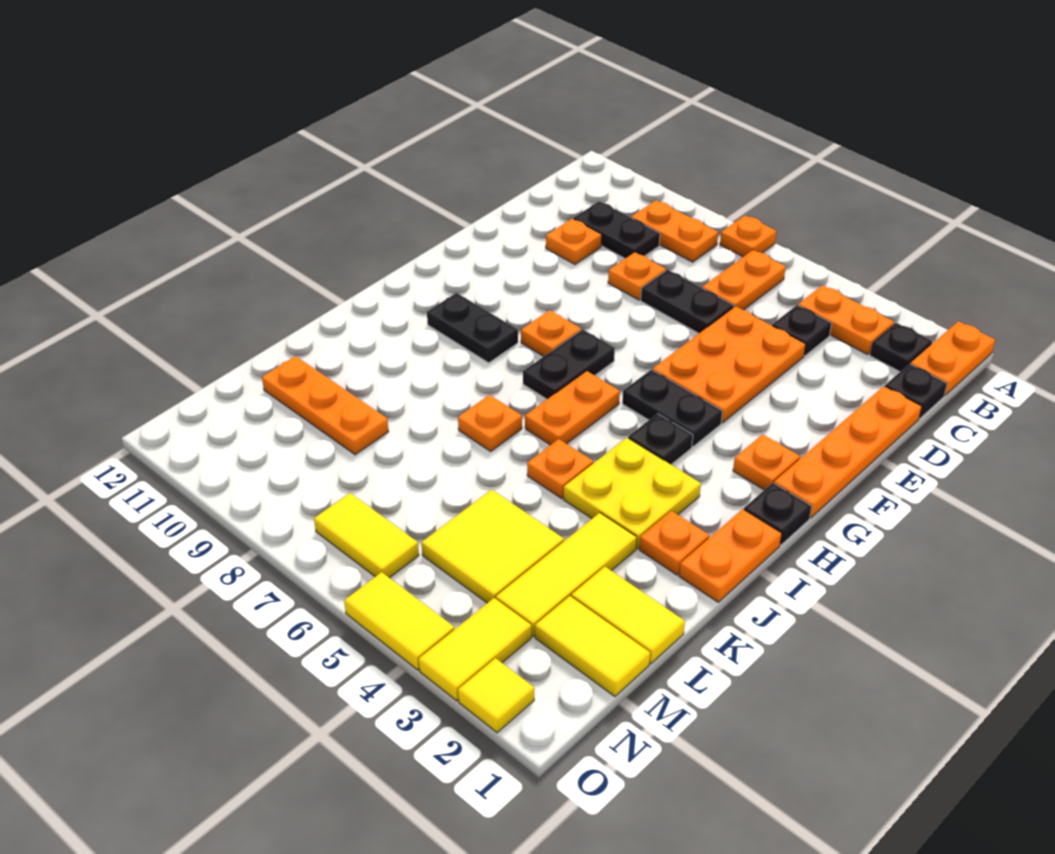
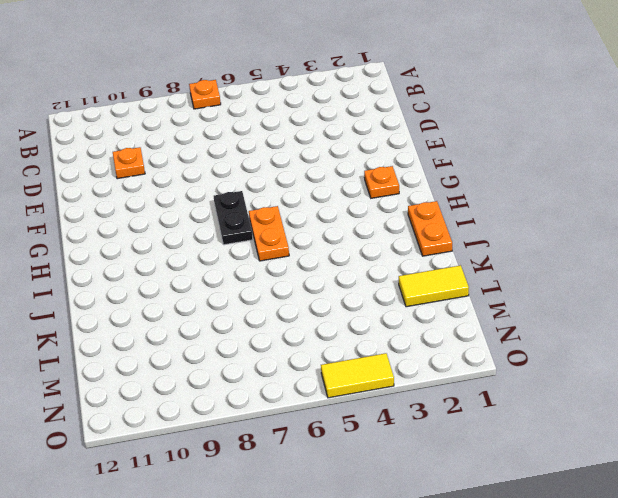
none -> orange plate A1:B1 level 1
none -> black plate B2 level 1
none -> orange plate B3:B4 level 1
none -> orange plate B6:C6 level 1

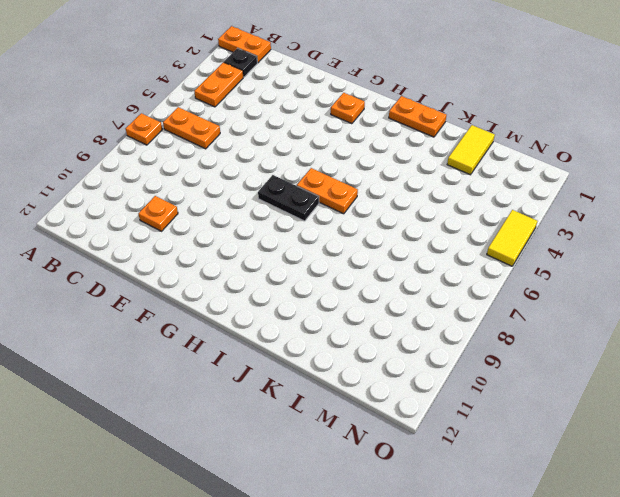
none -> orange plate B8:B9 level 1
none -> black plate C1 level 1
none -> black plate C4 level 1
none -> black plate C9:C10 level 1

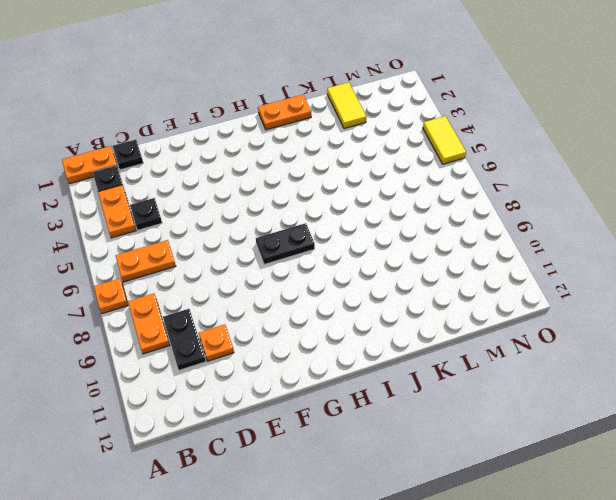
none -> orange plate D1:G1 level 1
none -> orange plate D4:F5 level 1
none -> black plate D6:D7 level 1
none -> orange plate D8 level 1

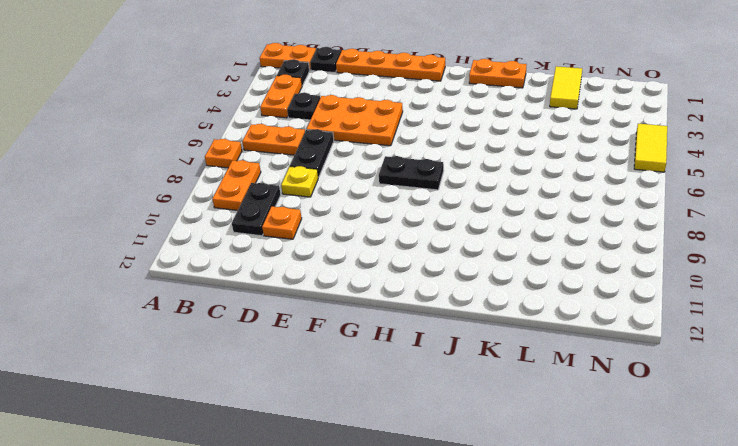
yellow plate D8 level 1 -> orange plate D8 level 1
none -> orange plate G2 level 1
none -> black plate G4:G5 level 1
none -> orange plate G8 level 1
none -> black plate H1 level 1

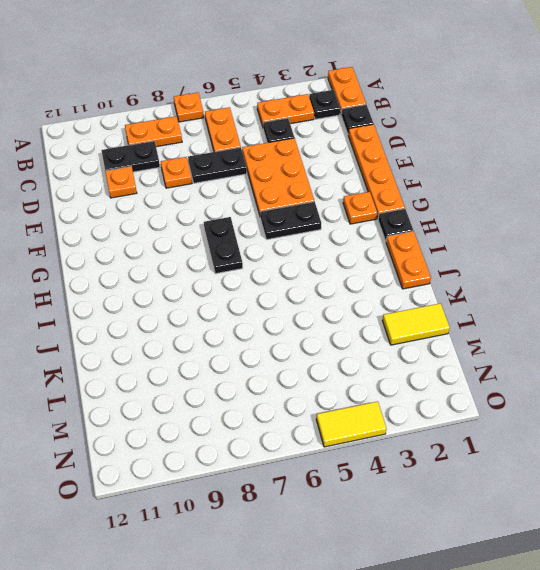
none -> orange plate G8 level 1
none -> black plate H4 level 1
none -> orange plate H6:I6 level 1
none -> black plate H9:H10 level 1

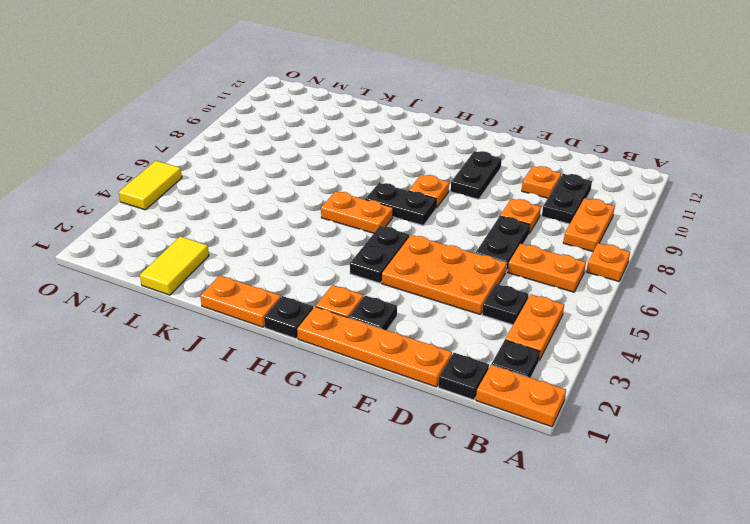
black plate F2 level 1 -> black plate H4 level 1
black plate F9:F10 level 1 -> black plate H9:H10 level 1
none -> yellow plate I3:J4 level 1
none -> orange plate J2 level 1
none -> orange plate J5 level 1
none -> orange plate J7 level 1

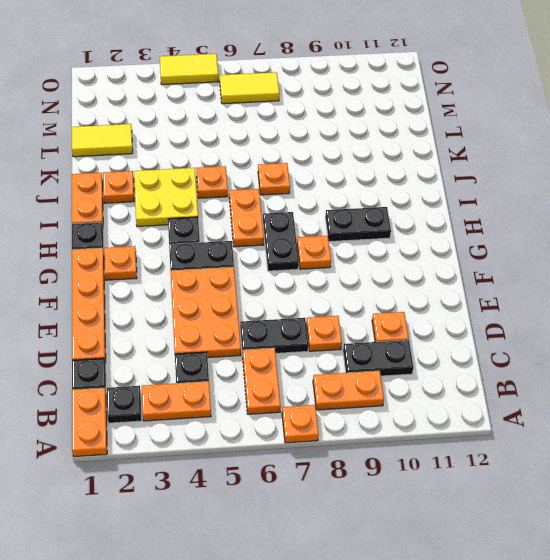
none -> yellow tile K3:M3 level 1
none -> yellow tile L4:M5 level 1
none -> orange plate L9:L11 level 1
none -> yellow tile M1:M2 level 1

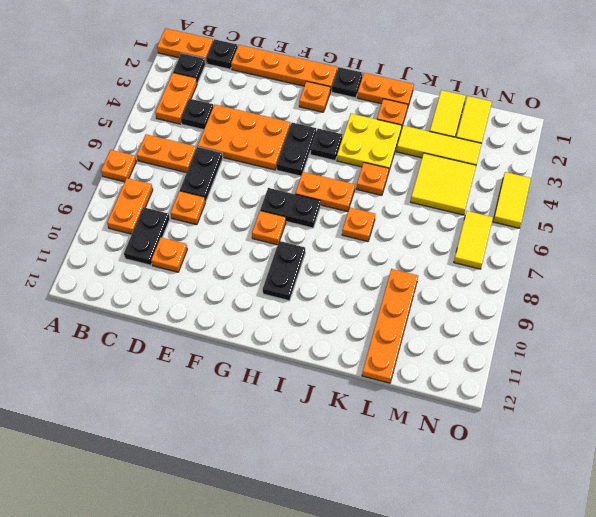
orange plate L9:L12 level 1 -> orange plate L9:L11 level 1
none -> yellow tile N3:O3 level 1
none -> yellow tile O2 level 1

